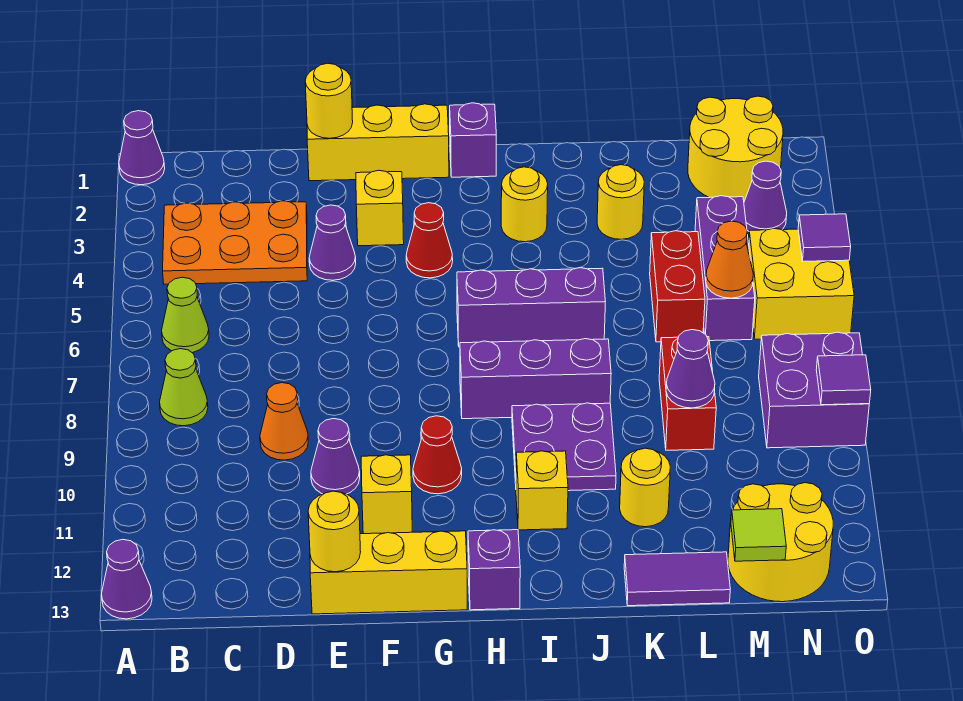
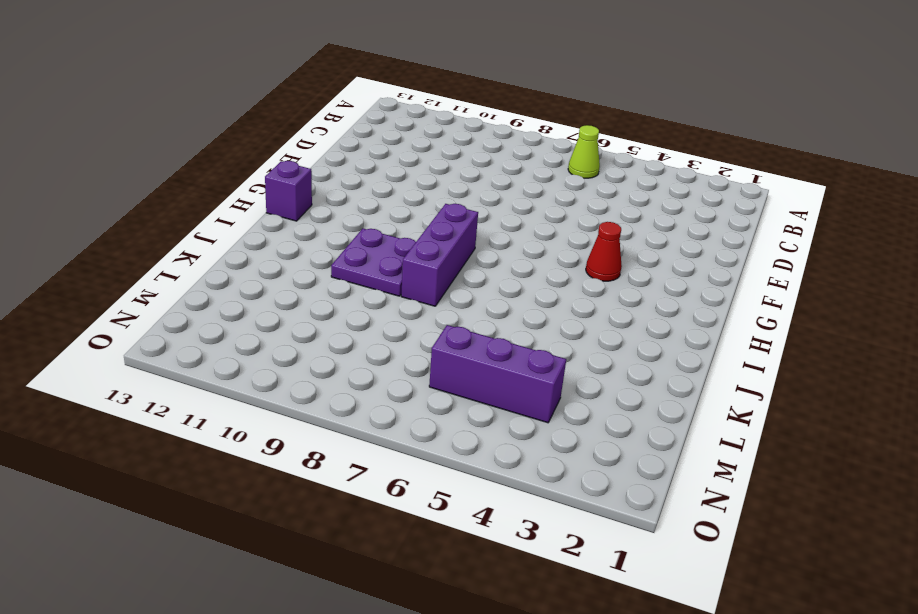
none -> purple cone A1 level 1
none -> purple cone A13 level 1
none -> orange plate B3:D4 level 1
none -> lime cone B8 level 1

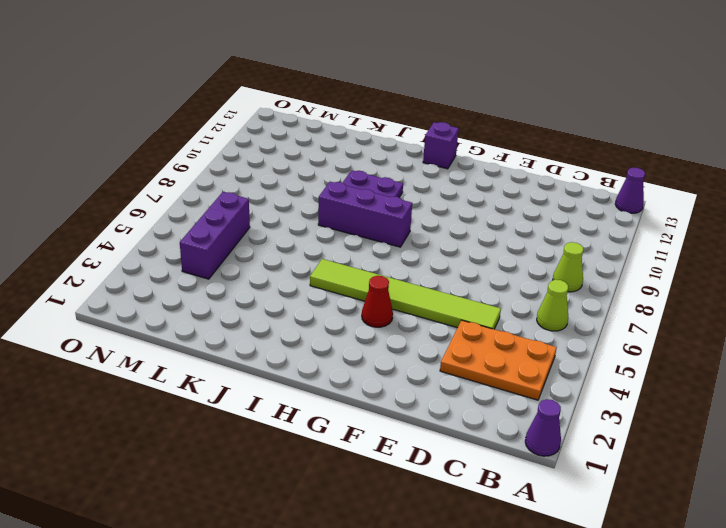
lime tile D5:I5 level 1 -> none
none -> orange cone D9 level 1
none -> yellow brick E1:G1 level 1
none -> purple cone E4 level 1
none -> purple cone E10 level 1

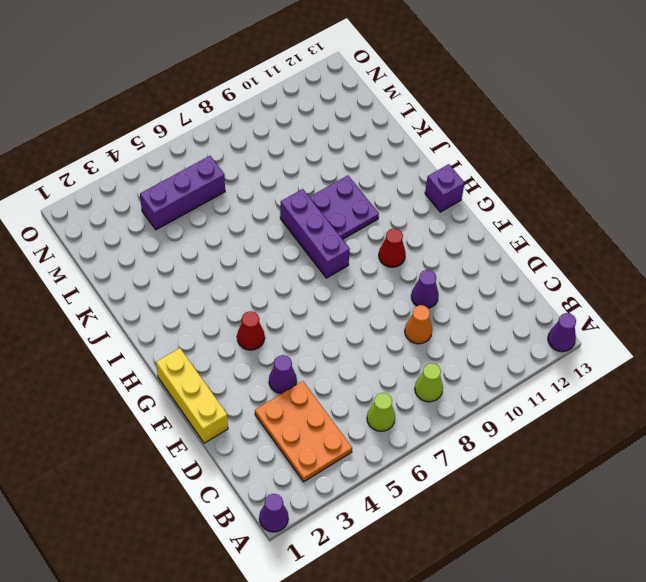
none -> yellow brick E13:G13 level 1
none -> yellow brick F3 level 1
none -> yellow brick F11 level 1
none -> purple brick H1 level 1

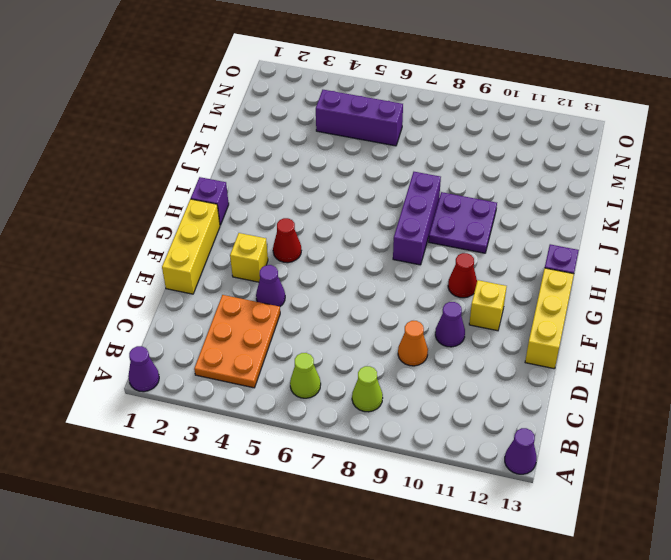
none -> purple brick H6:J6 level 1
none -> yellow round brick I3 level 1
none -> yellow brick I11 level 1
none -> yellow round brick K3 level 1

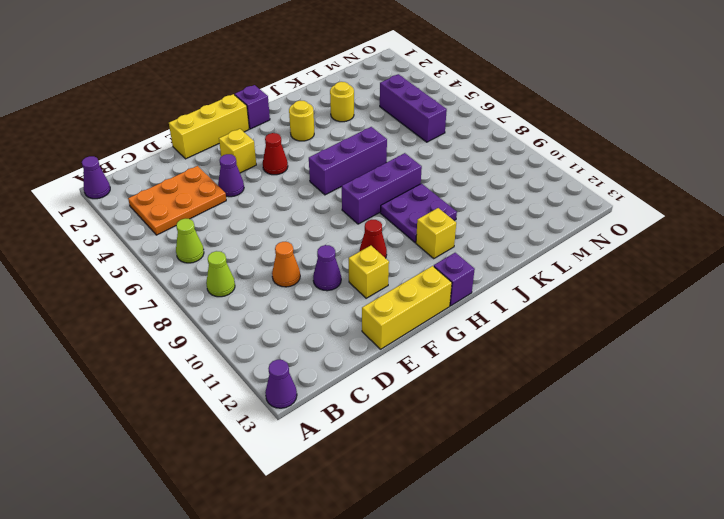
none -> yellow round brick K11 level 1
none -> purple tile K13:L13 level 1
none -> red brick L5:L6 level 1
none -> red brick L8:L9 level 1

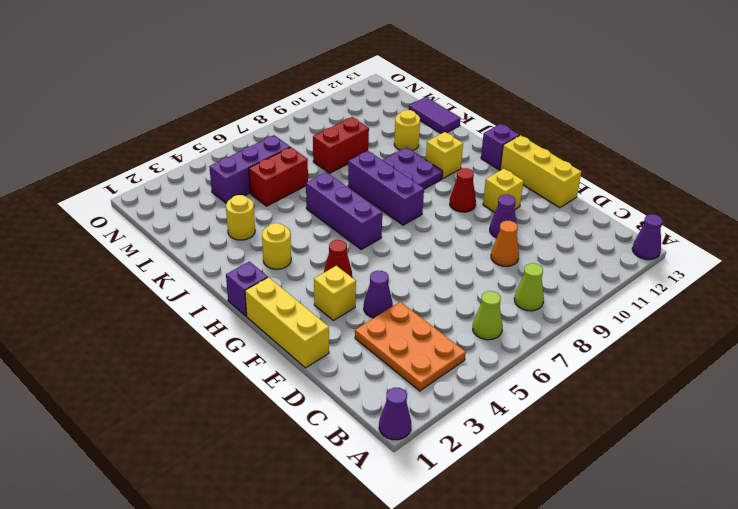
none -> yellow round brick M1:N2 level 1
none -> yellow round brick M12:N13 level 1
none -> purple cone N3 level 1
none -> yellow brick N5:O6 level 1

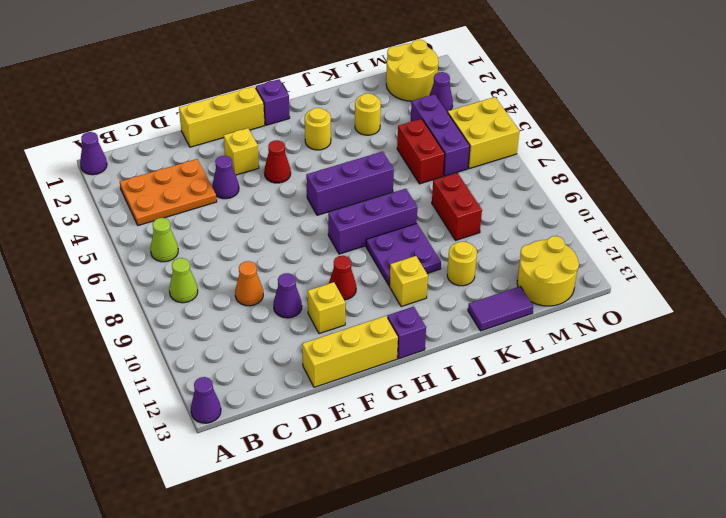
none -> purple brick N8:O9 level 1
none -> yellow round brick E1 level 2
none -> yellow round brick E13 level 2
none -> purple cone L9 level 2

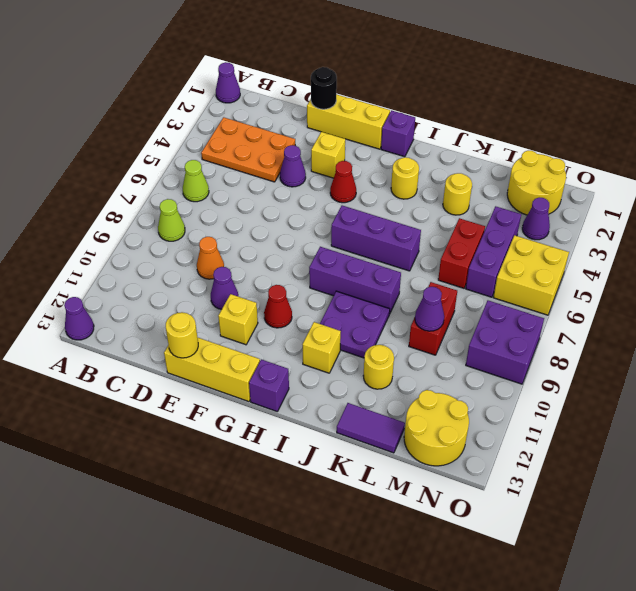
black round brick E1 level 2 -> yellow round brick E1 level 2
none -> orange cone M6 level 2
none -> lime tile M13 level 2
none -> purple tile O5 level 2
none -> purple tile O9 level 2

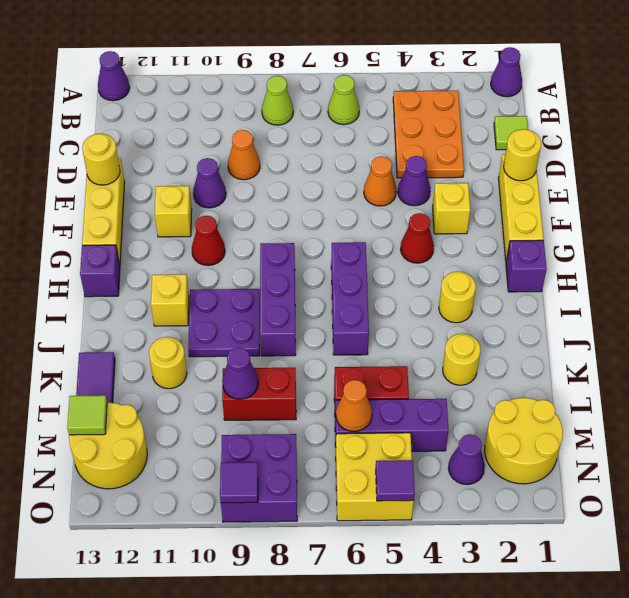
lime tile C1 level 1 -> none
orange cone E5 level 1 -> none

